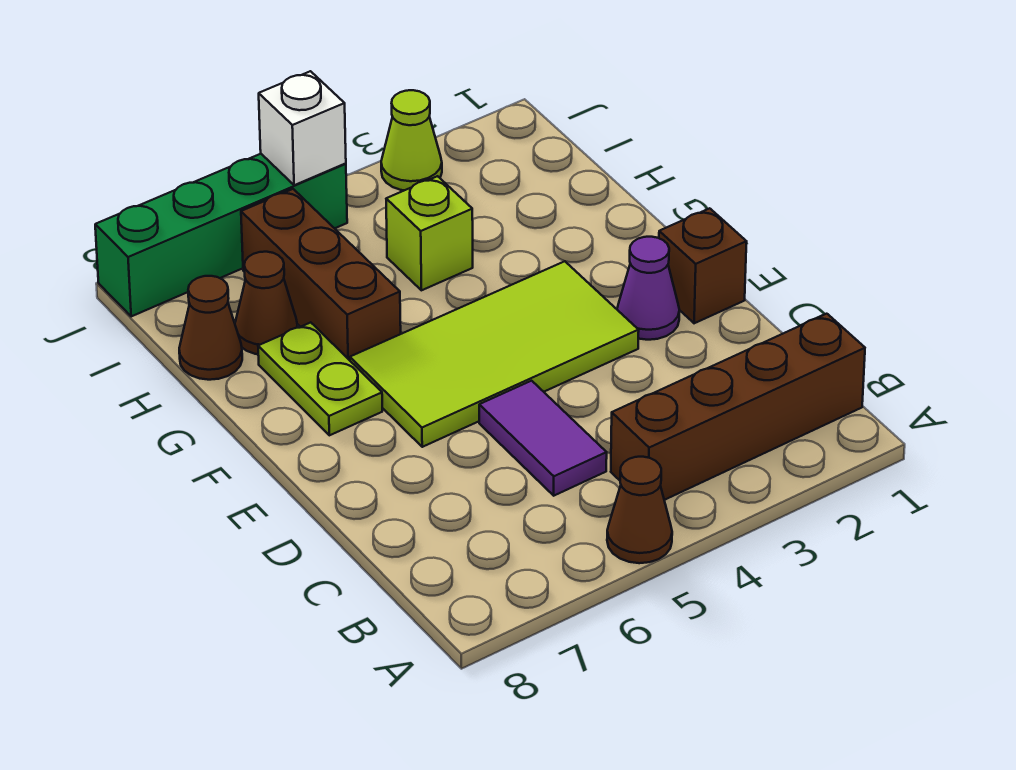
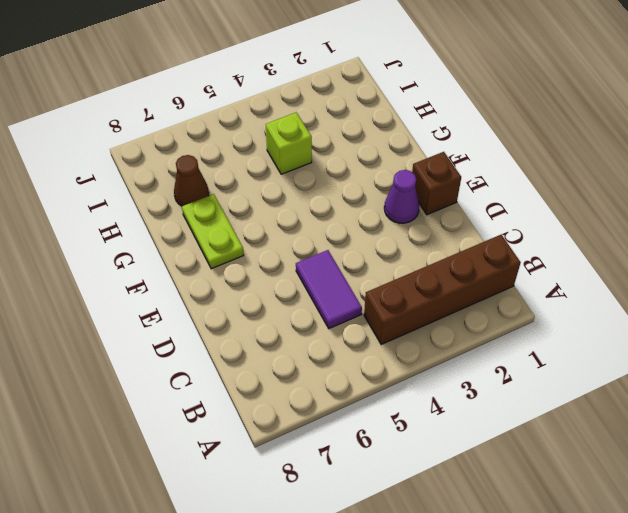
none -> brown cone A5 level 1
none -> lime tile E3:F6 level 1
none -> brown brick G6:I6 level 1

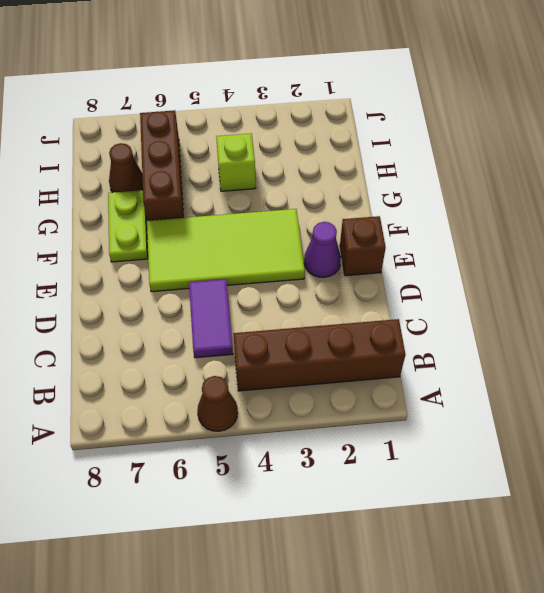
none -> brown cone H8 level 1
none -> lime cone J3 level 1
none -> green brick J5:J8 level 1

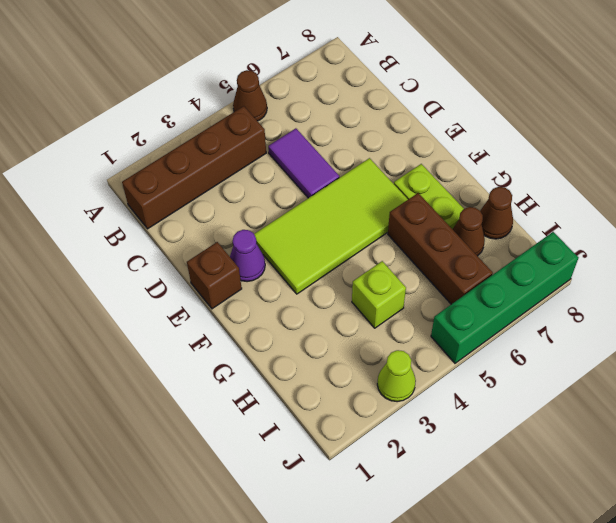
none -> white brick J5 level 2

